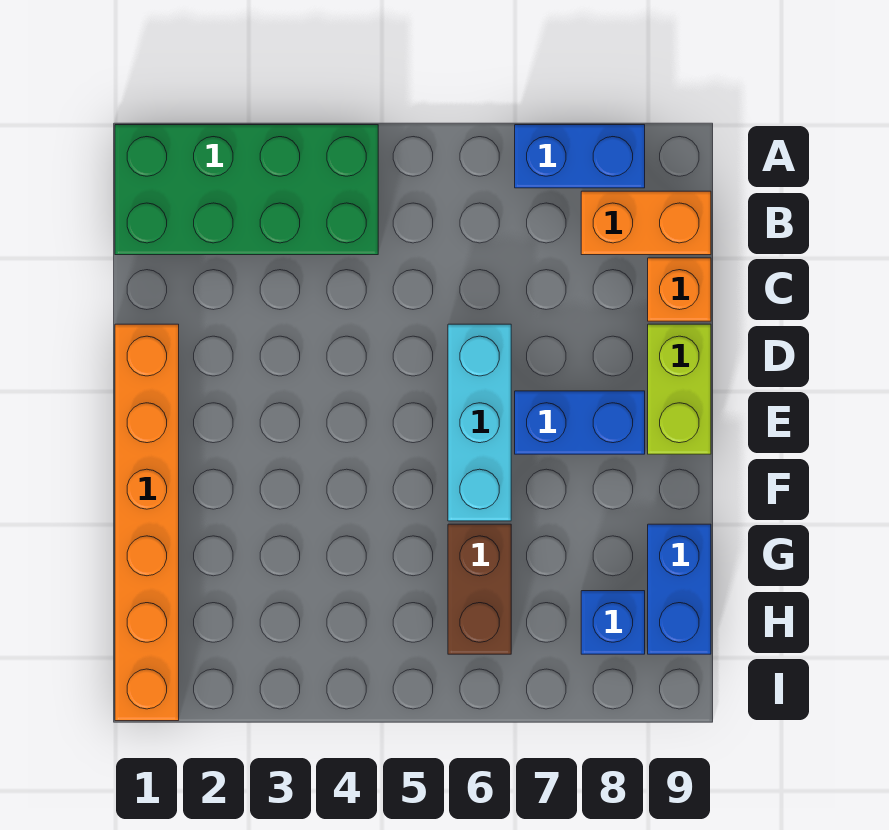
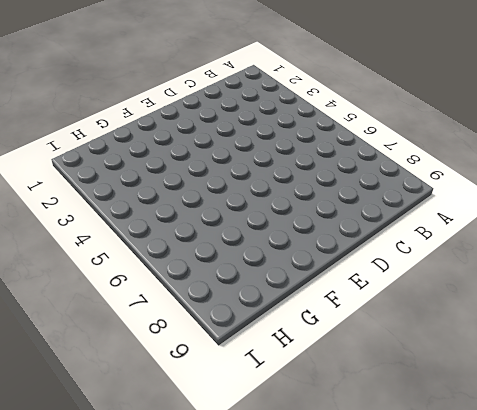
none -> green brick A1:B4 level 1
none -> blue brick A7:A8 level 1

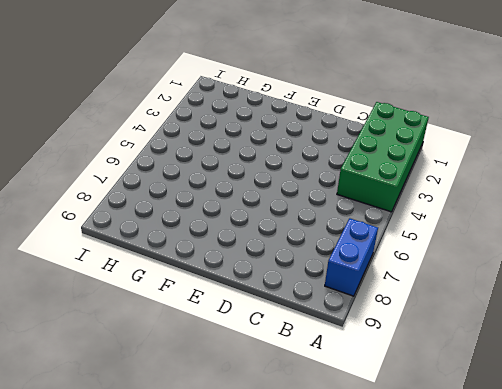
none -> orange brick B8:B9 level 1
none -> orange brick C9 level 1

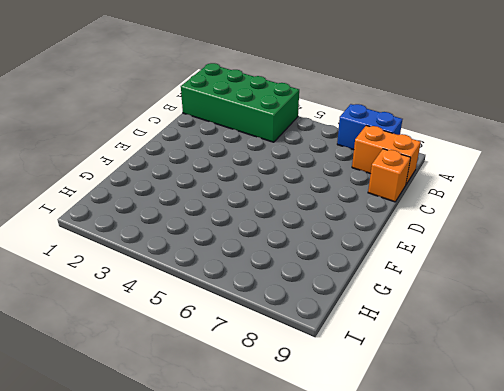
none -> orange brick D1:I1 level 1
none -> cyan brick D6:F6 level 1

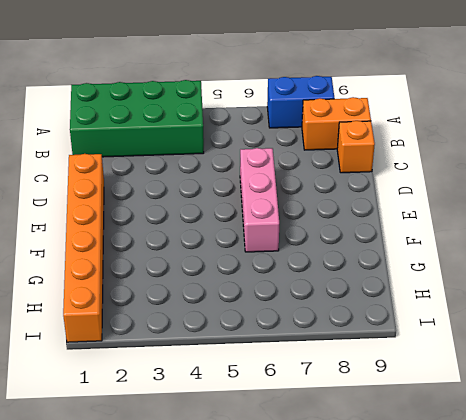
pink brick D6:F6 level 1 -> cyan brick D6:F6 level 1
none -> lime brick D9:E9 level 1
none -> blue brick E7:E8 level 1

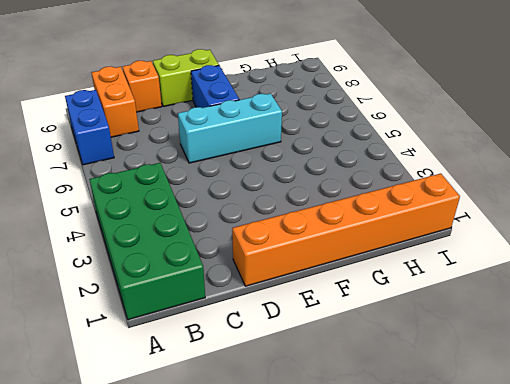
none -> brown brick G6:H6 level 1
none -> blue brick G9:H9 level 1

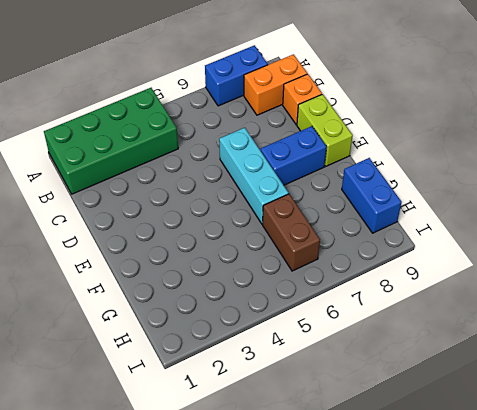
none -> orange brick D1:I1 level 1
none -> blue brick H8 level 1

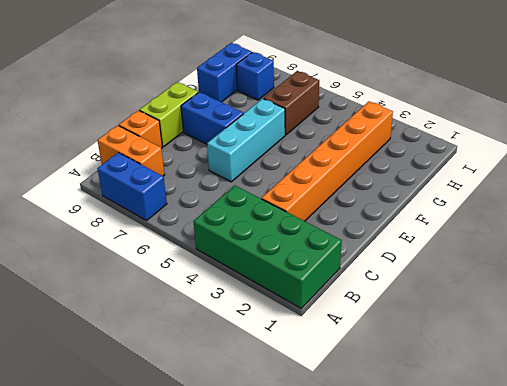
orange brick C3:H3 level 1 -> orange brick D1:I1 level 1

